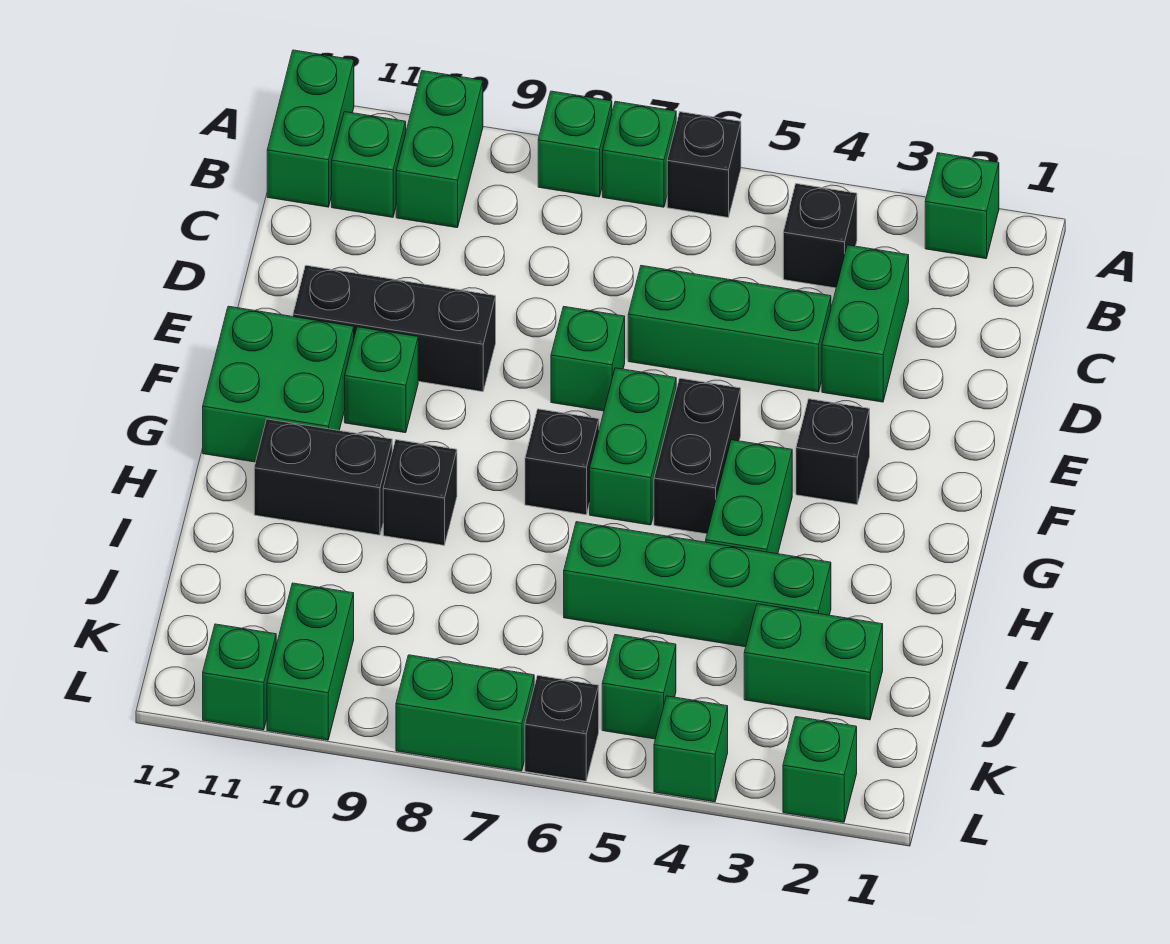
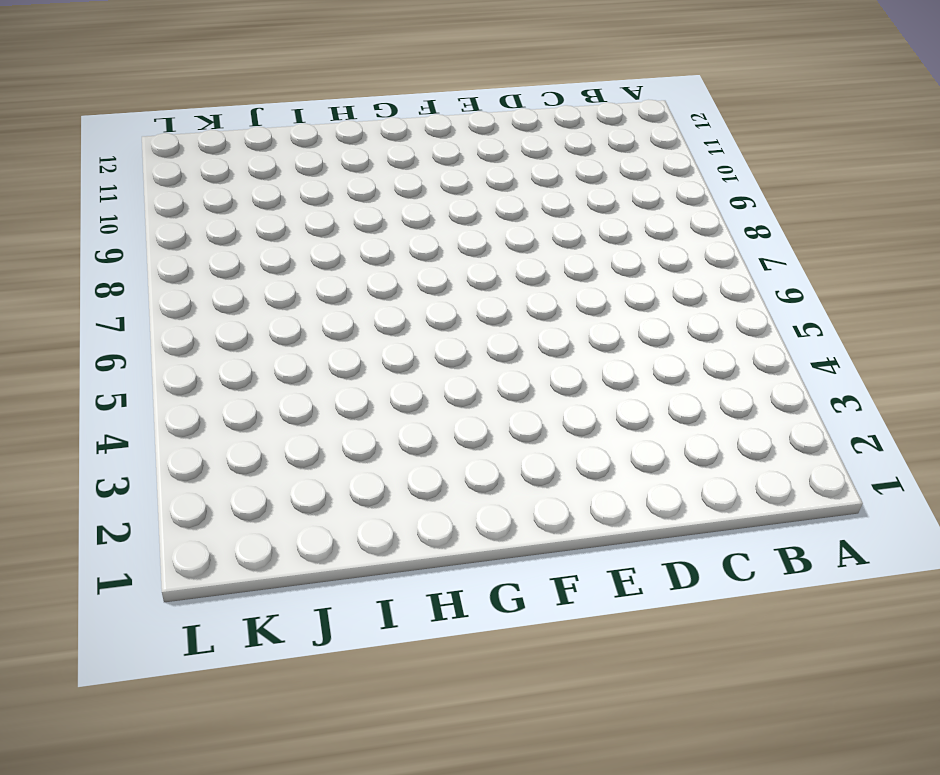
none -> green brick A2 level 1
none -> black brick A6 level 1
none -> green brick A7 level 1
none -> green brick A8 level 1

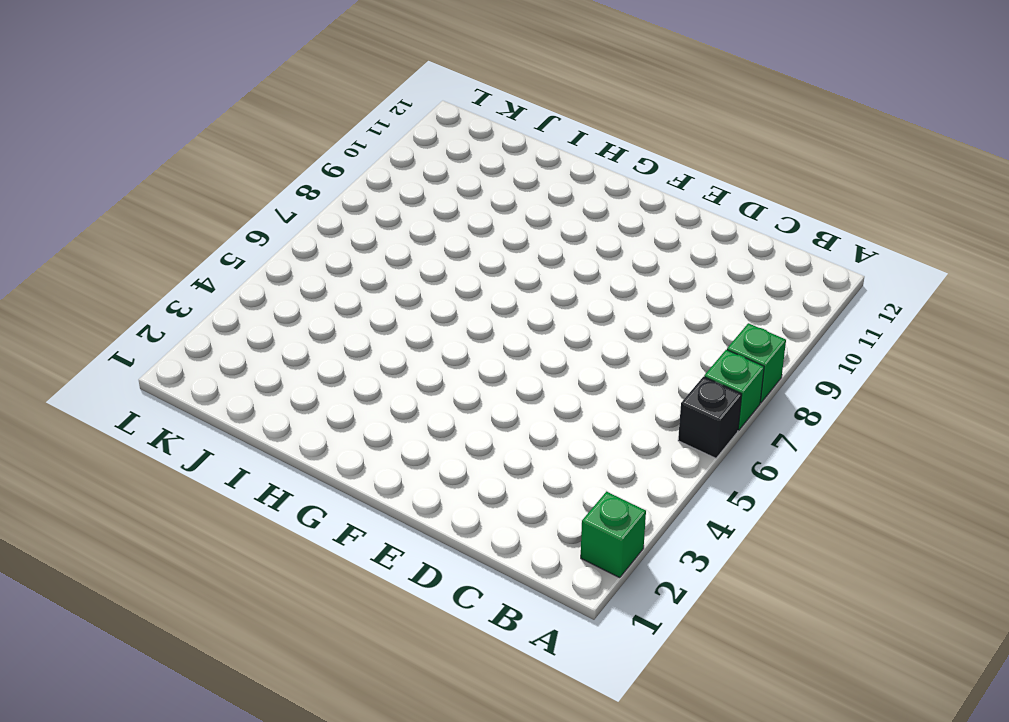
none -> green brick A10:B10 level 1
none -> green brick A12:B12 level 1
none -> black brick B4 level 1
none -> green brick B11 level 1

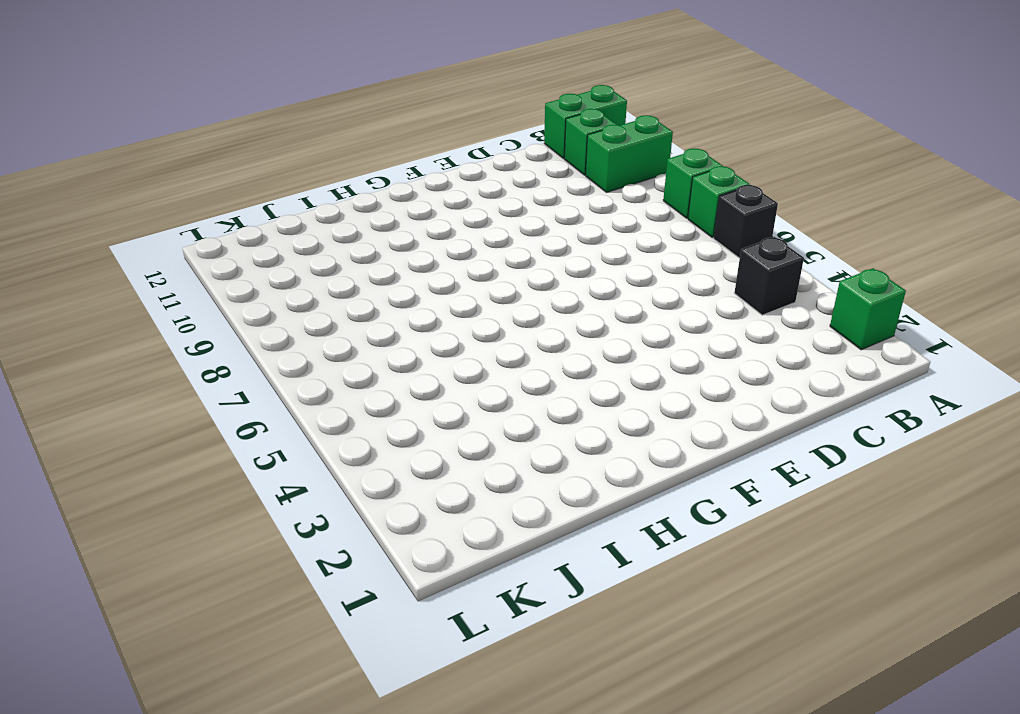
none -> green brick C3:D3 level 1
none -> green brick D4:D6 level 1
none -> green brick E7 level 1
none -> black brick E9:E11 level 1

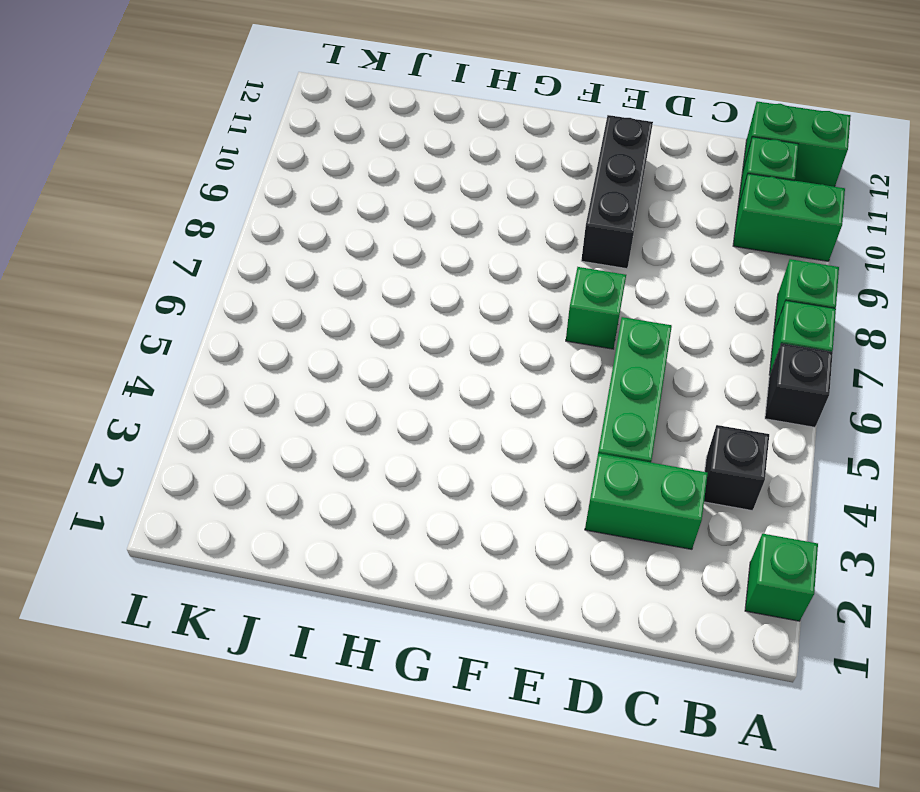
none -> black brick F3 level 1
none -> black brick F5:G5 level 1
none -> green brick F6:G6 level 1
none -> green brick F10 level 1

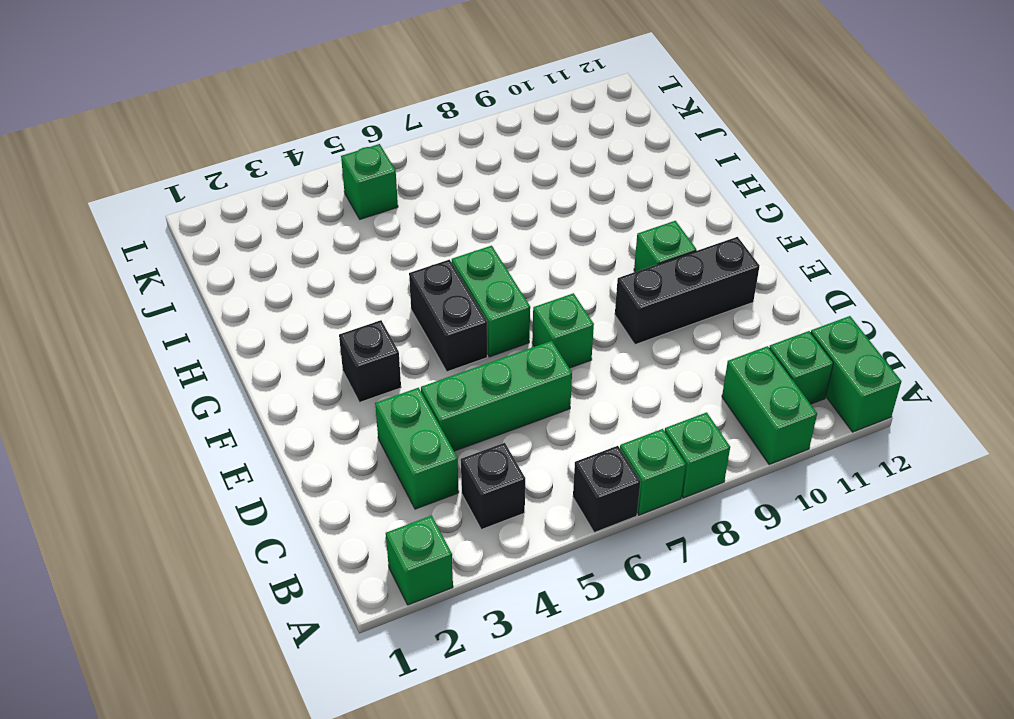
none -> green brick F11:G12 level 1
none -> green brick G4:H4 level 1
none -> black brick G7 level 1
none -> black brick H9 level 1

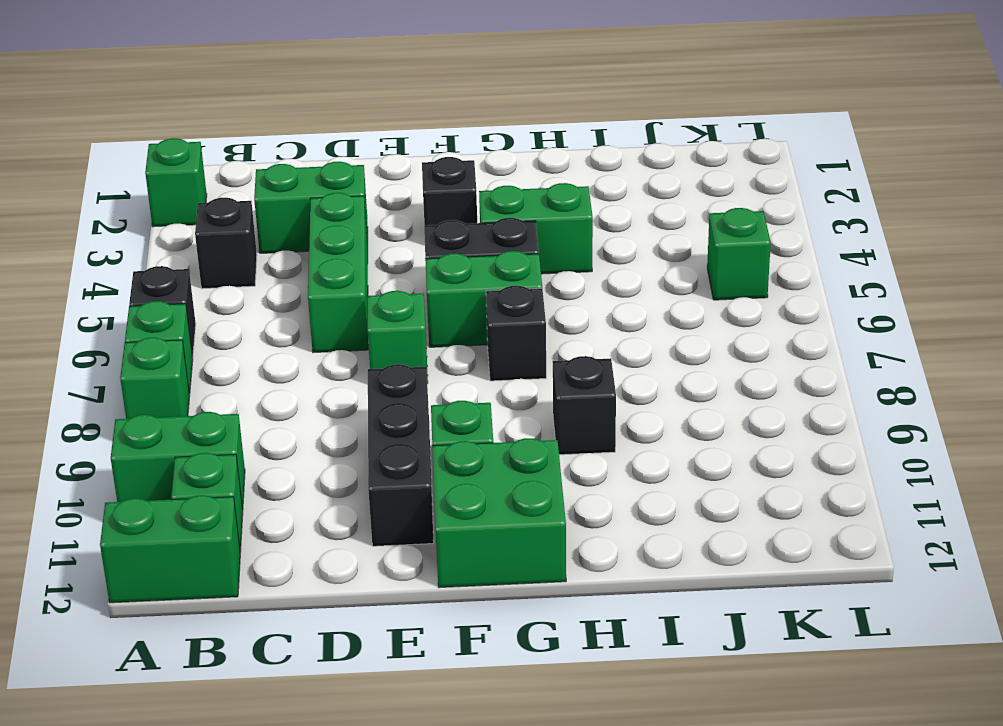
none -> black brick H10:H11 level 1
none -> green brick I3:I6 level 1
none -> green brick J2:J3 level 1
none -> green brick K10:L10 level 1

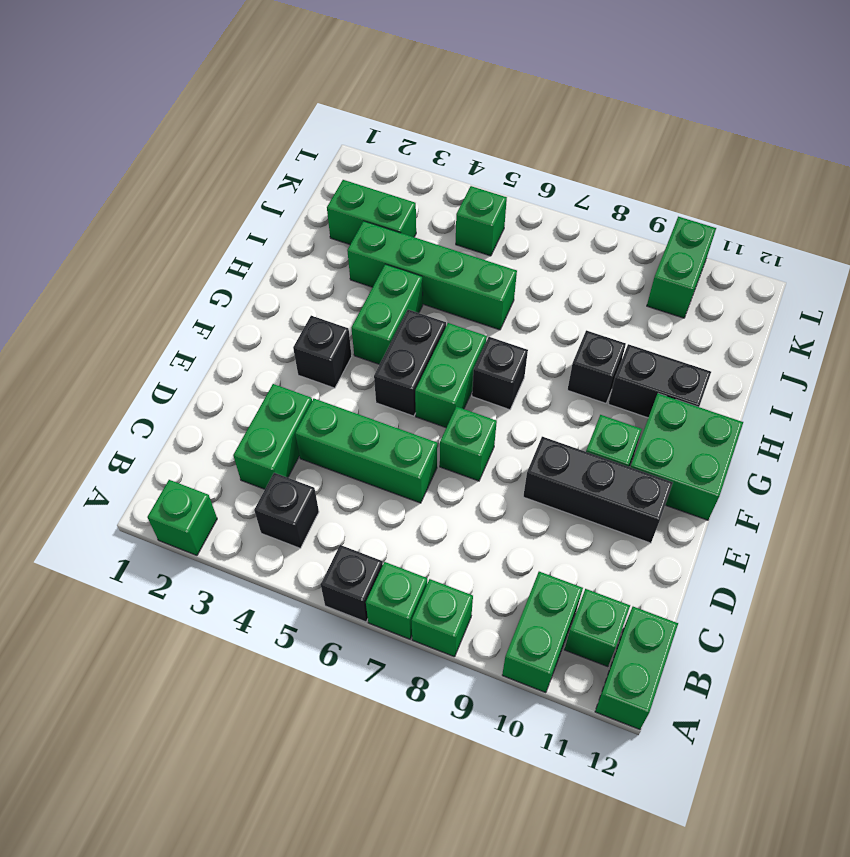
none -> green brick L2 level 1
none -> green brick L4 level 1
none -> black brick L6 level 1
none -> green brick L7:L8 level 1

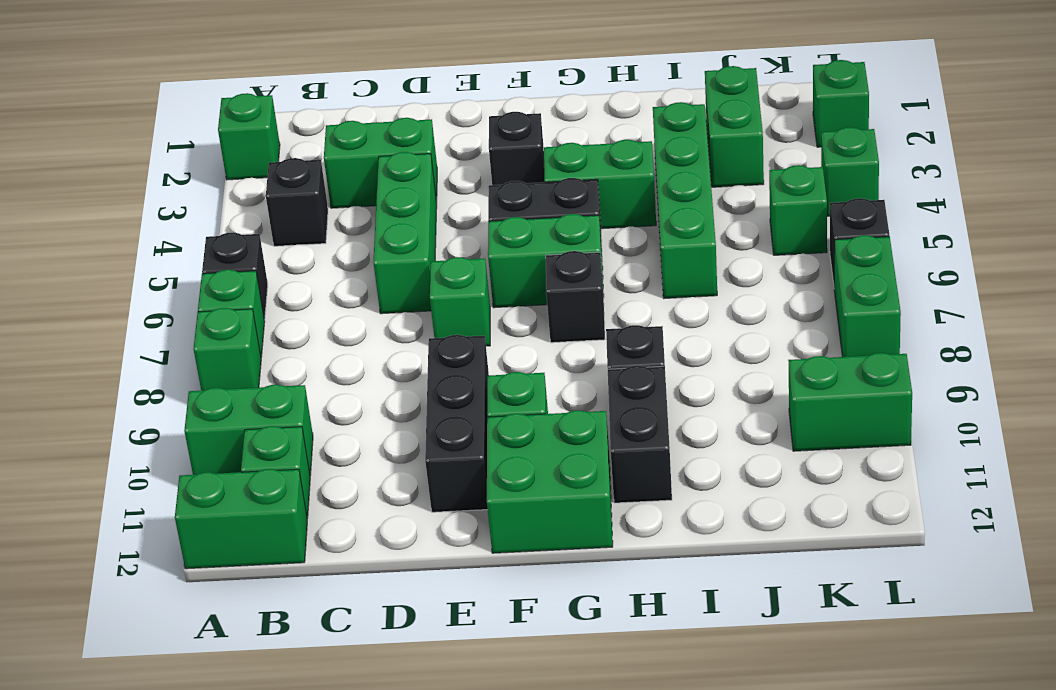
none -> green brick L11 level 1

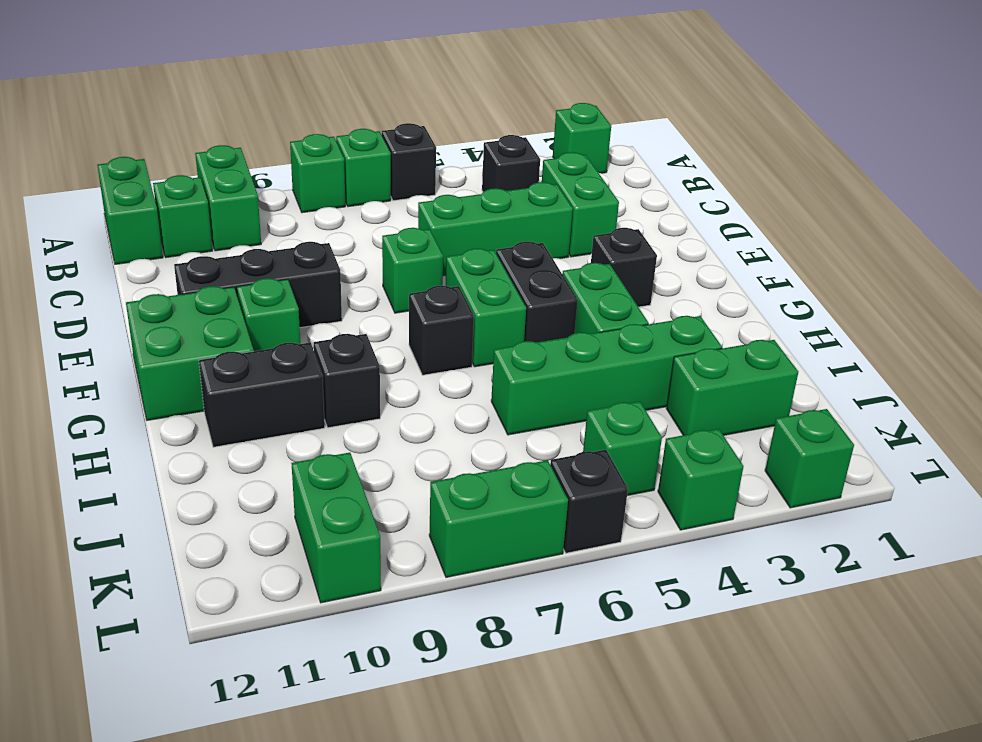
none -> green brick L11 level 1

